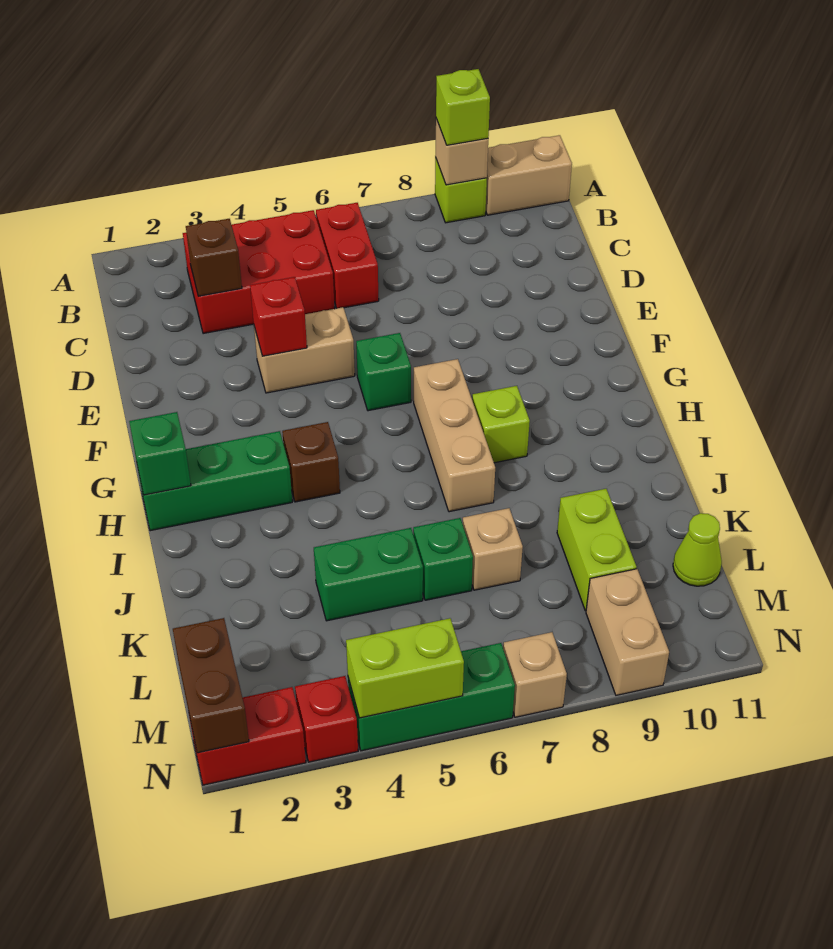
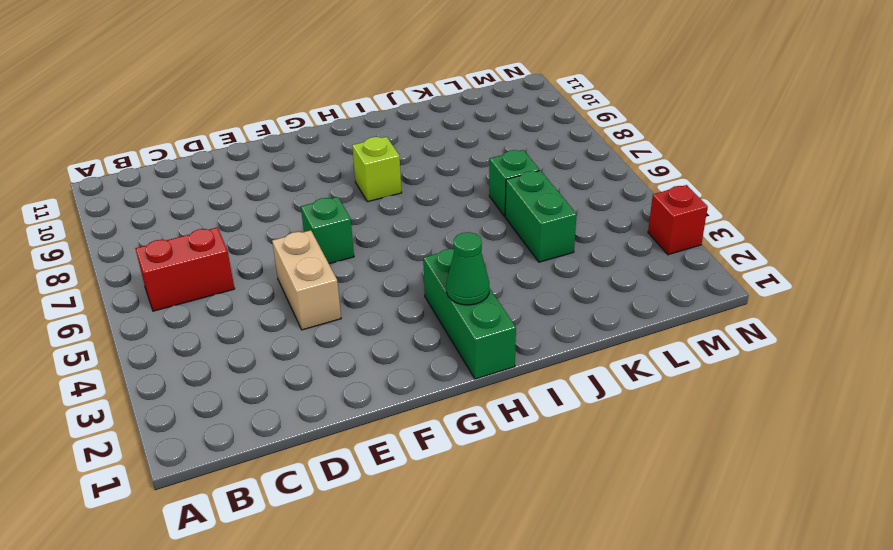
green cone H2 level 2 -> none
none -> lime brick A9 level 1
none -> tan brick A10:A11 level 1
none -> red brick B3:C5 level 1

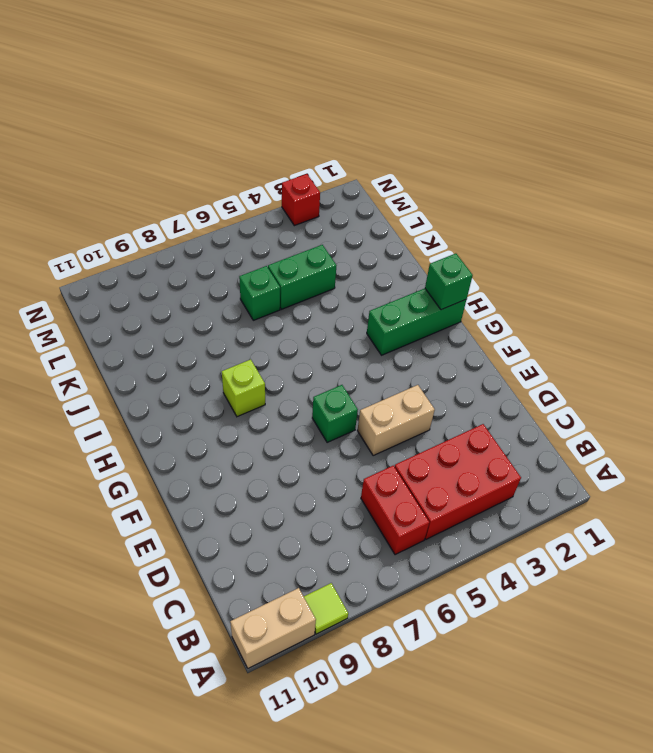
lime tile A9 level 1 -> lime brick A9 level 1
none -> tan brick G7:I7 level 1
none -> brown brick H4 level 1
none -> tan brick K7 level 1

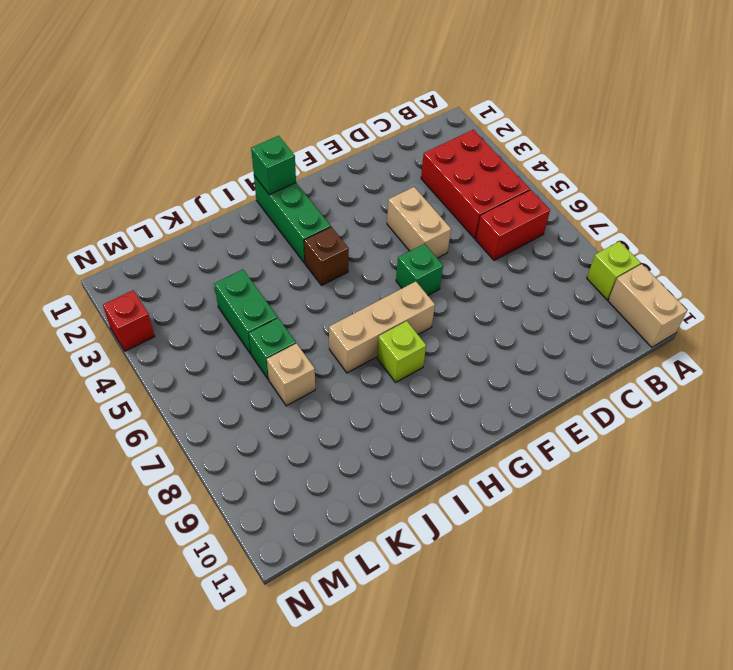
none -> lime brick K9:L9 level 1
none -> lime cone L11 level 1
none -> tan brick M9:N9 level 1

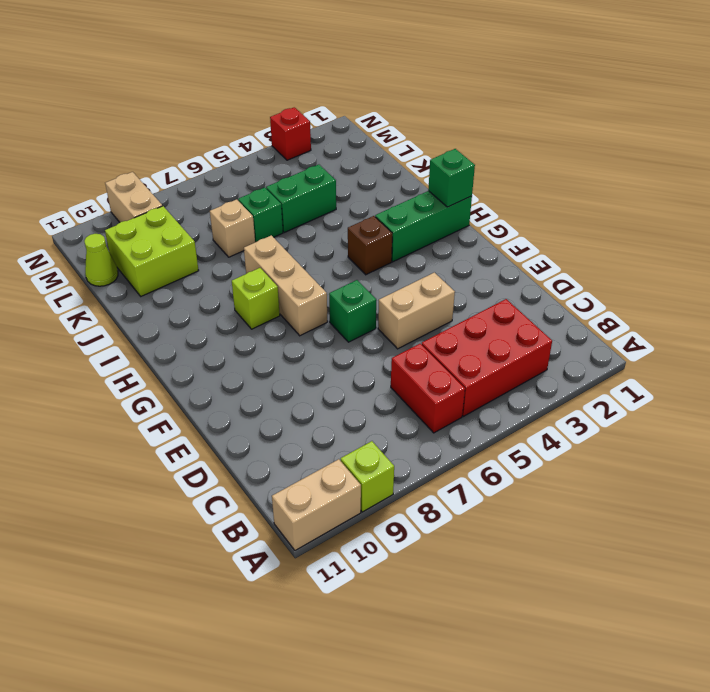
lime brick K9:L10 level 1 -> lime brick K9:L9 level 1
none -> red brick N1:N2 level 1
none -> green brick N4:N6 level 1
none -> tan brick N7 level 1

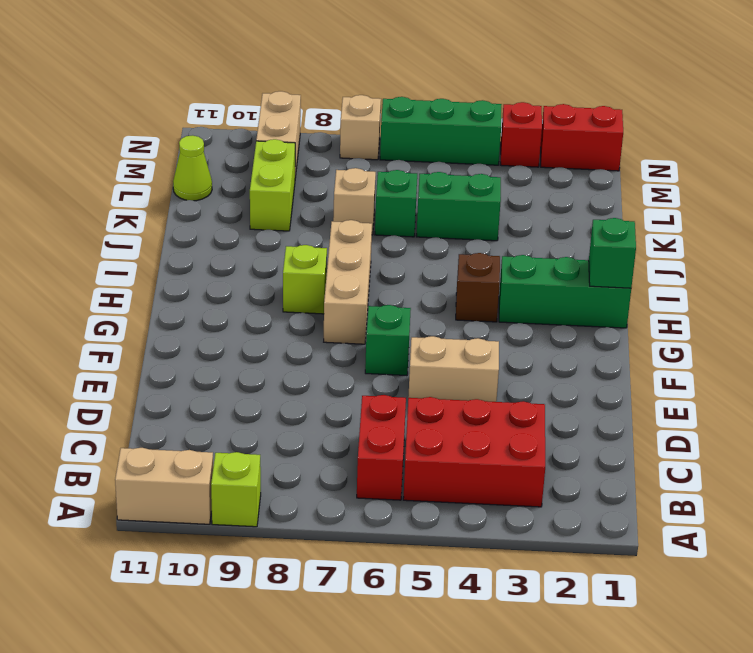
none -> tan brick A9 level 2
none -> brown brick C3 level 2
none -> red brick E4 level 2

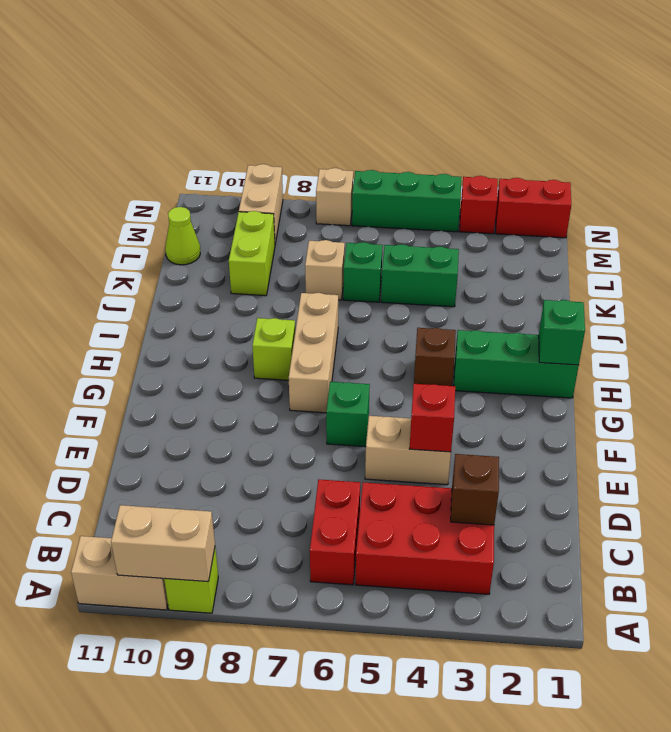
tan brick A9:A10 level 2 -> tan brick A9 level 2
none -> brown brick M1:N1 level 2
none -> lime brick N4:N5 level 2
none -> lime brick A9 level 3

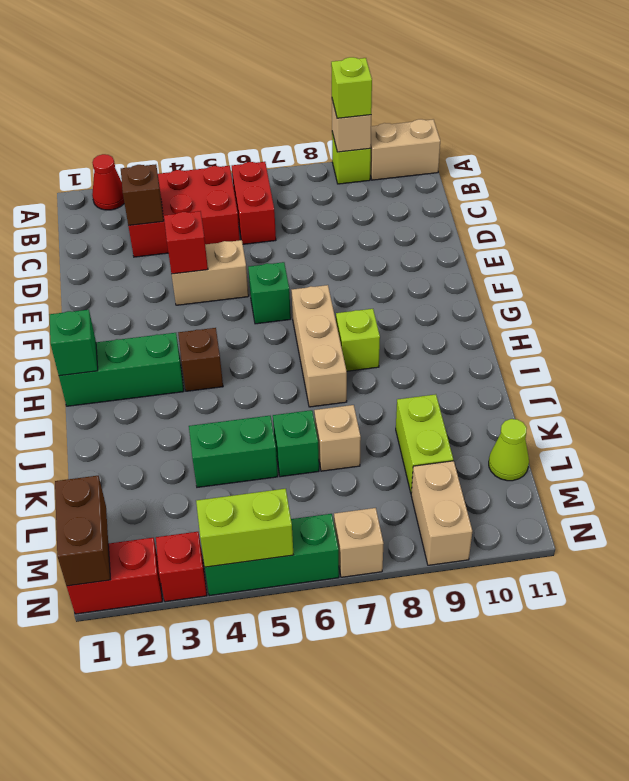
red cone A2 level 1 -> none

